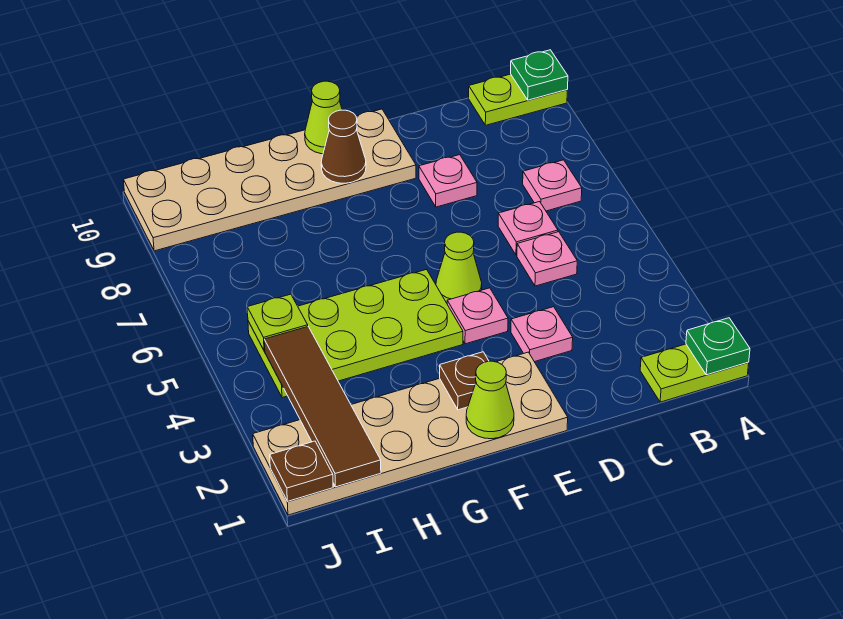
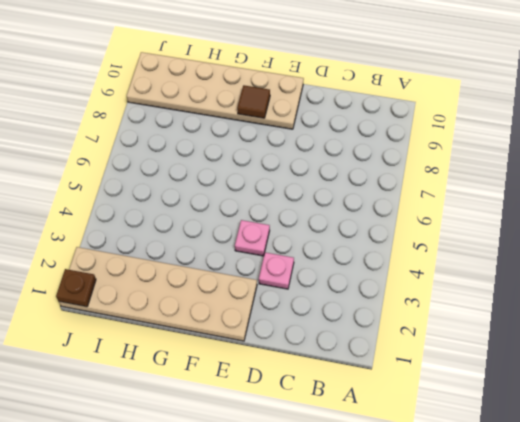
brown tile F9 level 2 -> brown cone F9 level 2
none -> lime plate A1:B1 level 1
none -> lime plate A10:B10 level 1
none -> pink plate B7 level 1

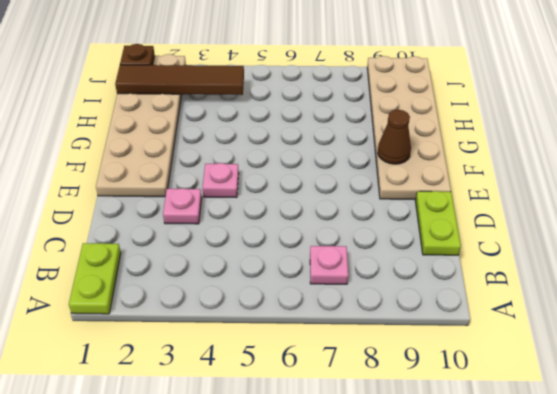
lime plate C10:D10 level 1 -> lime plate A10:B10 level 1
none -> pink plate C5 level 1
none -> pink plate C6 level 1
none -> pink plate D8 level 1

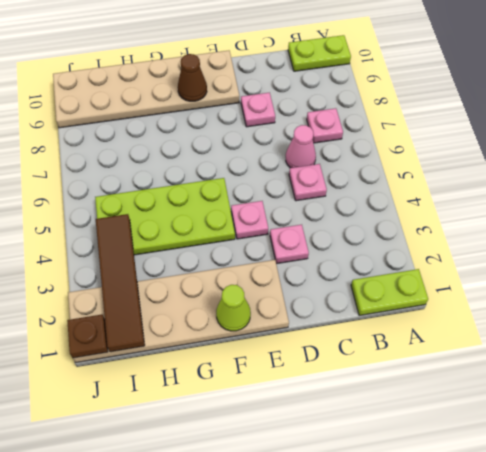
pink cone C6 level 1 -> pink plate C6 level 1
none -> lime cone E5 level 1
none -> green plate A1 level 2
none -> green plate A10 level 2

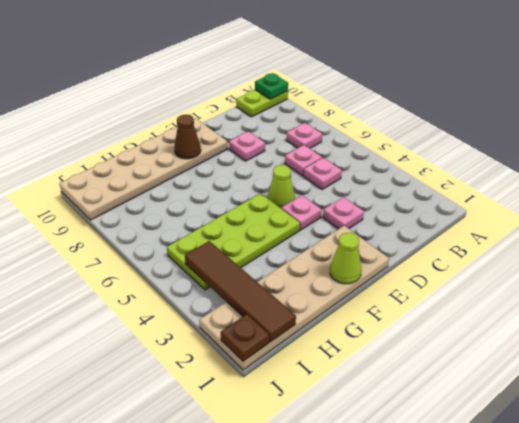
none -> lime plate A1:B1 level 1
none -> green plate A1 level 2
none -> brown plate F2 level 2

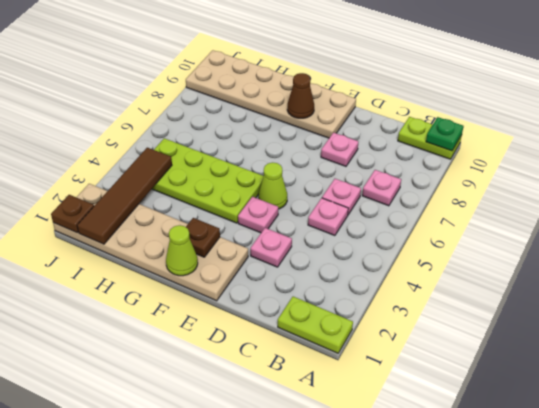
none -> green plate A1 level 2
none -> lime cone F10 level 2
none -> lime plate I5 level 2

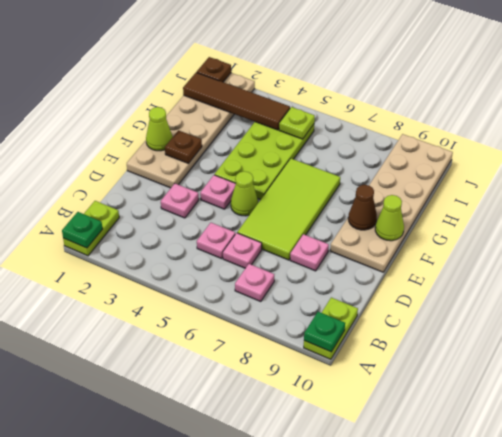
lime tile D6:G7 level 1 -> none

